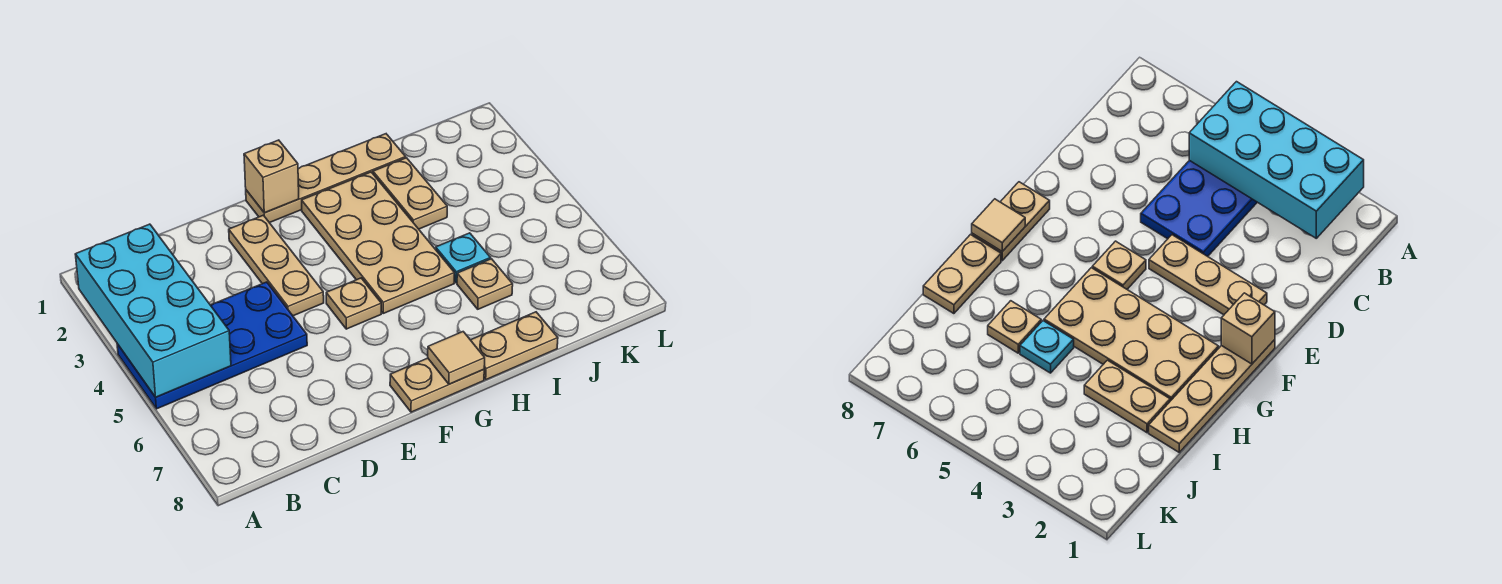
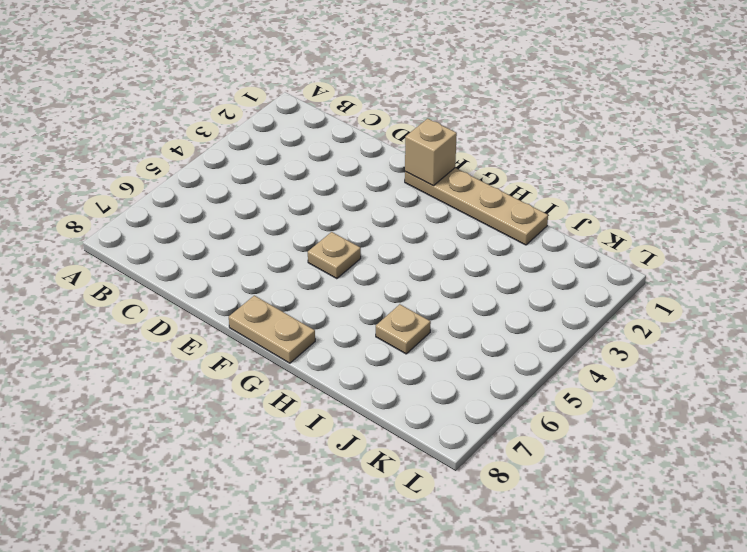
none -> blue plate A4:D5 level 1
none -> tan plate E2:E4 level 1
none -> tan plate G2:H5 level 1

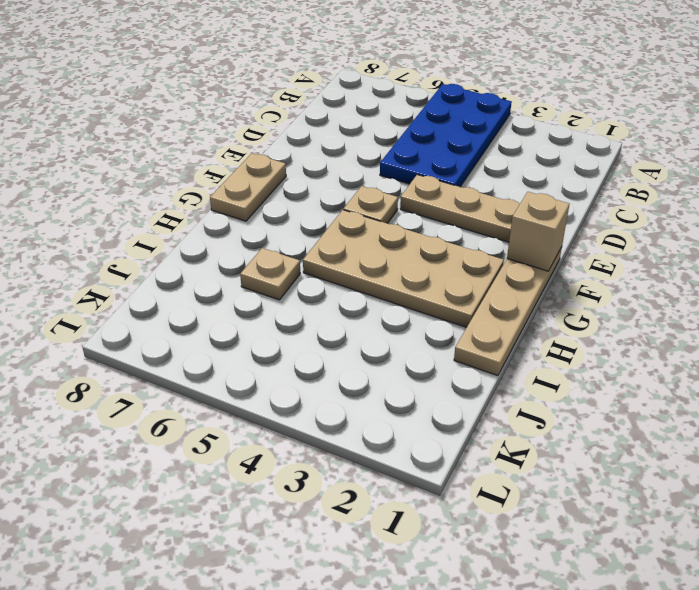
none -> tan plate H8:I8 level 1
none -> tan plate I2:I3 level 1
none -> cyan plate I5 level 1

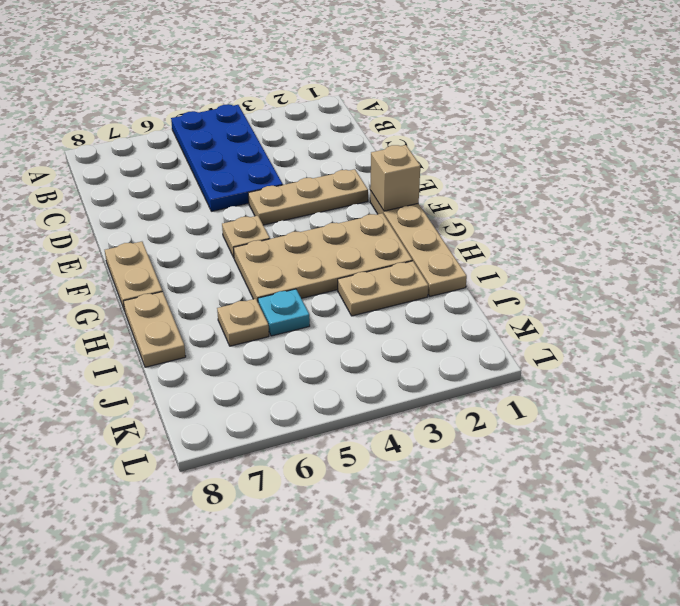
none -> cyan brick A2:B5 level 2
none -> tan tile G8 level 2

